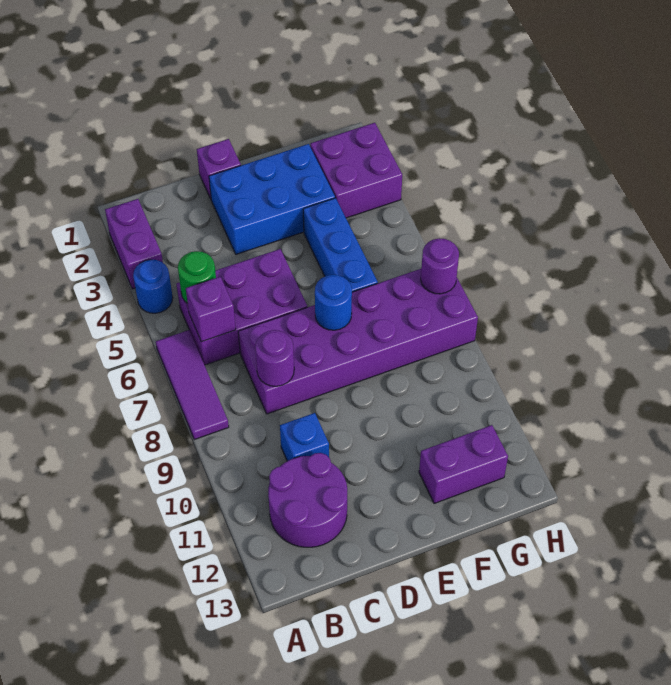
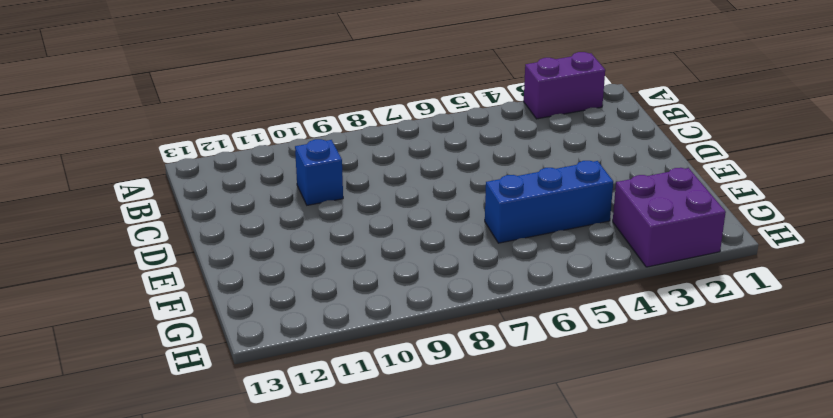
none -> blue round brick A4 level 1
none -> purple tile A6:A8 level 1
none -> purple brick B5:D6 level 1

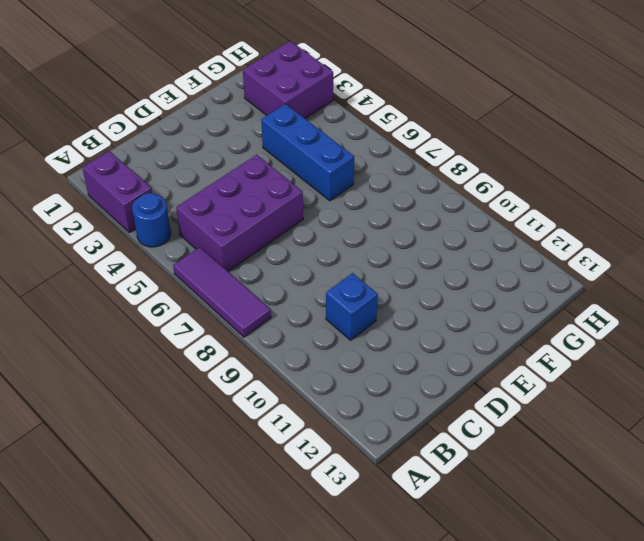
none -> purple round brick B11:C12 level 1
none -> purple brick C7:H8 level 1
none -> purple brick D1 level 1

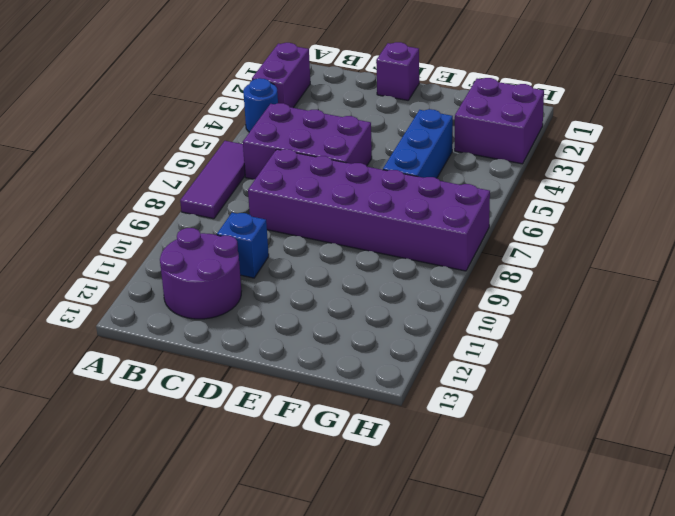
none -> blue brick D2:F3 level 1
none -> purple brick F12:G12 level 1
none -> green round brick B5 level 2

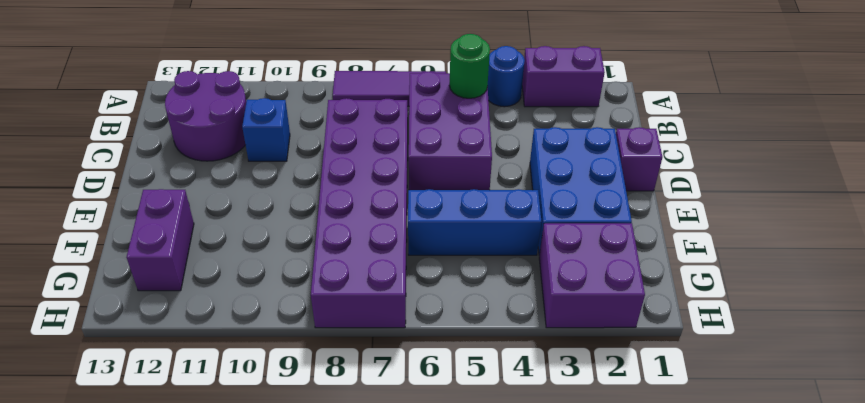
none -> purple brick B6 level 2
none -> purple round brick C8 level 2
none -> blue round brick E7 level 2

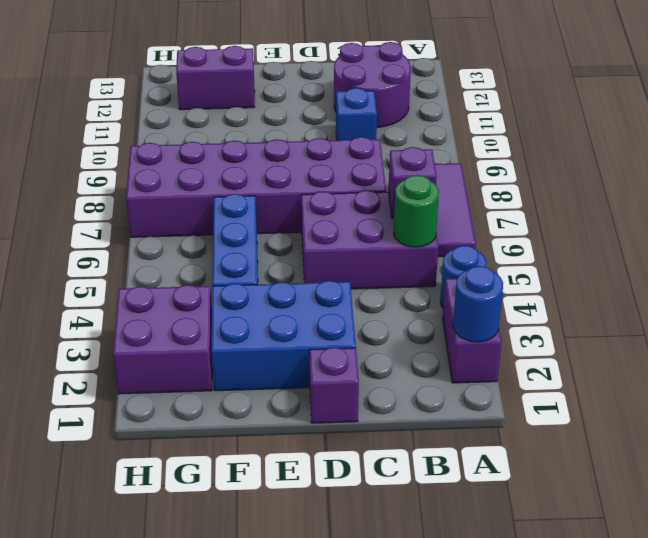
blue round brick A2 level 2 -> blue round brick E7 level 2
none -> purple round brick C8 level 2
none -> purple round brick H7 level 2

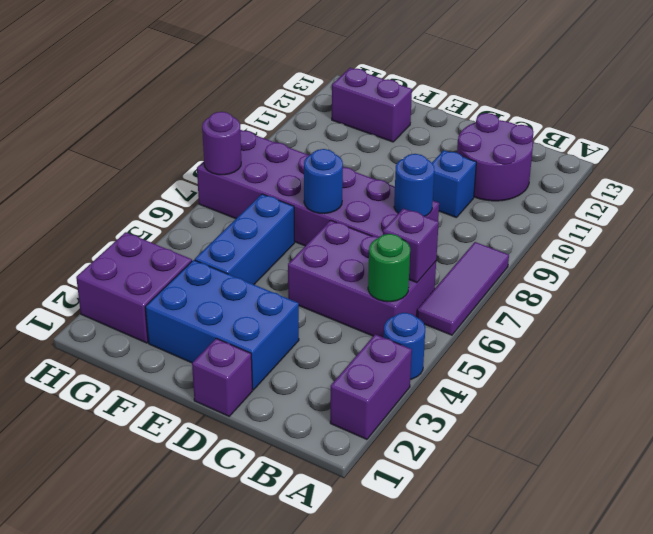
blue round brick C8 level 2 -> purple round brick C8 level 2

